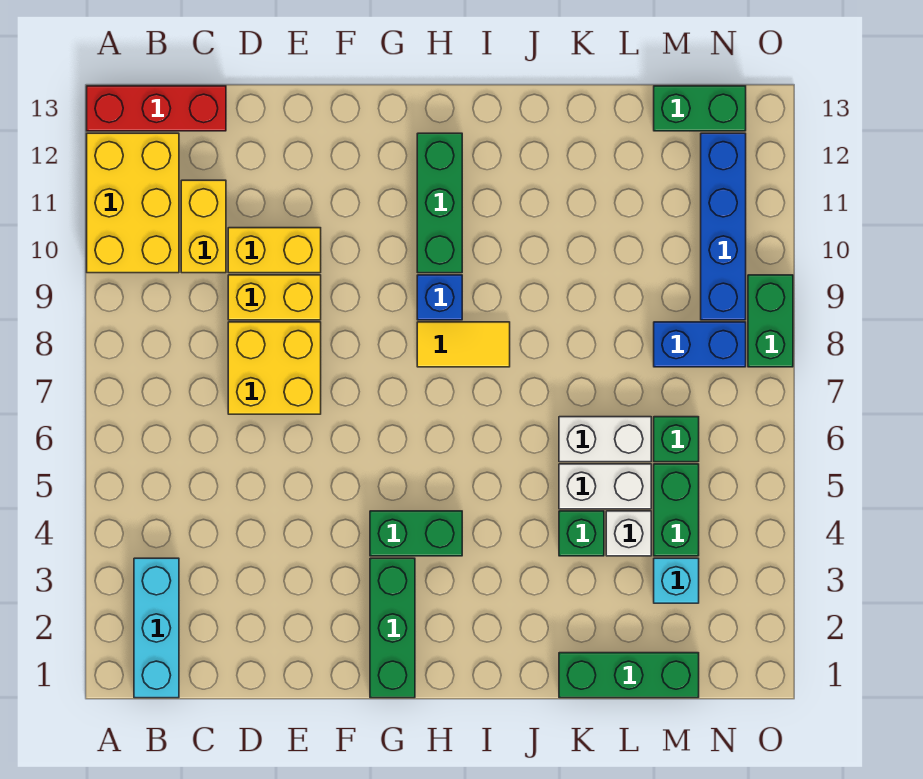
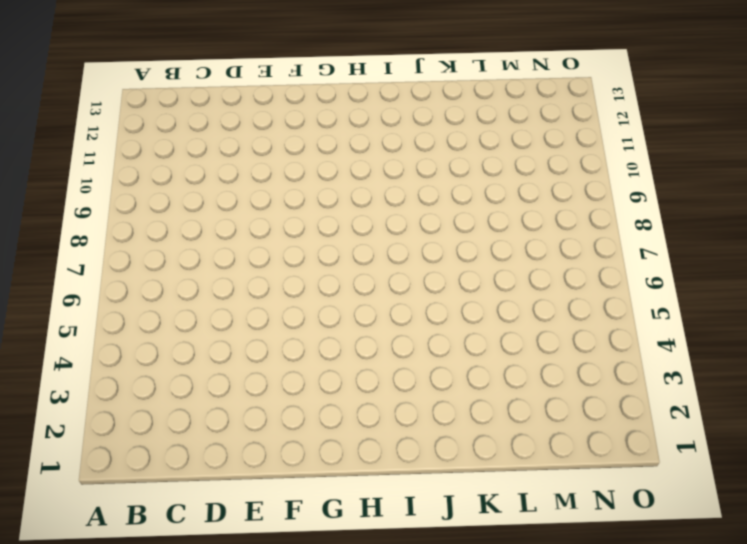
none -> yellow brick A10:B12 level 1
none -> red brick A13:C13 level 1
none -> cyan brick B1:B3 level 1

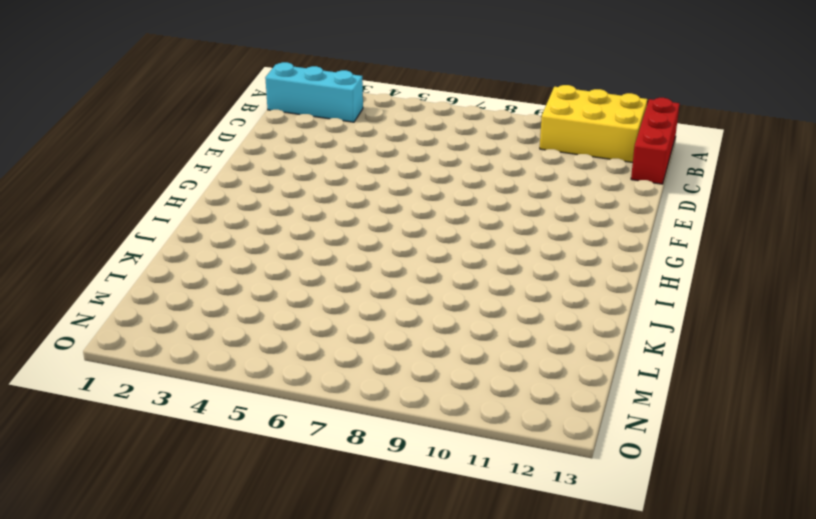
none -> yellow brick C10:C11 level 1
none -> yellow brick D7:E8 level 1
none -> yellow brick D9:E9 level 1

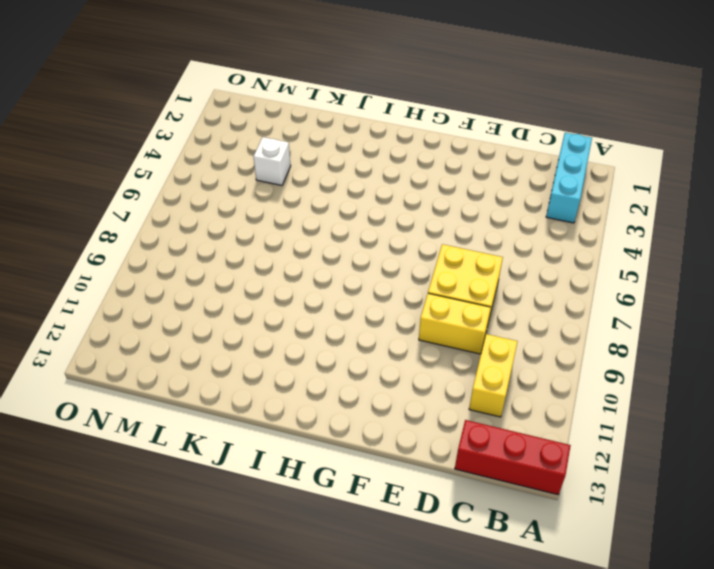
none -> yellow brick A10:B12 level 1
none -> yellow brick D10:E10 level 1
none -> green brick G1:G3 level 1

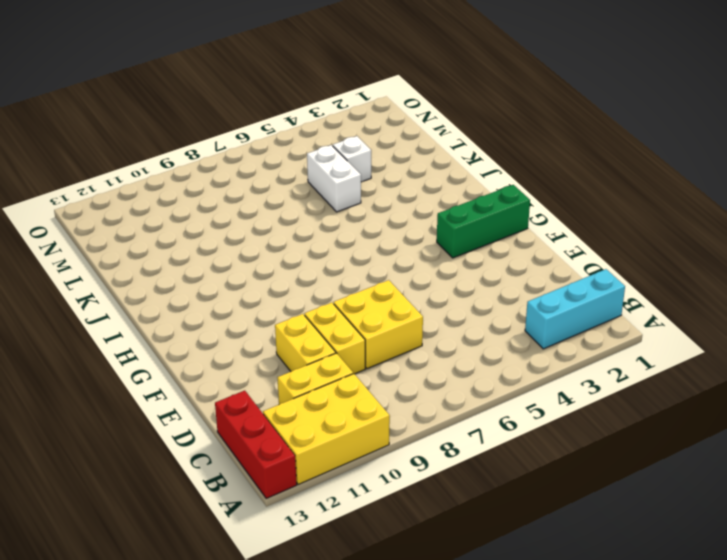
none -> green brick G4:H4 level 1
none -> yellow tile H8:I8 level 1
none -> blue brick H9 level 1

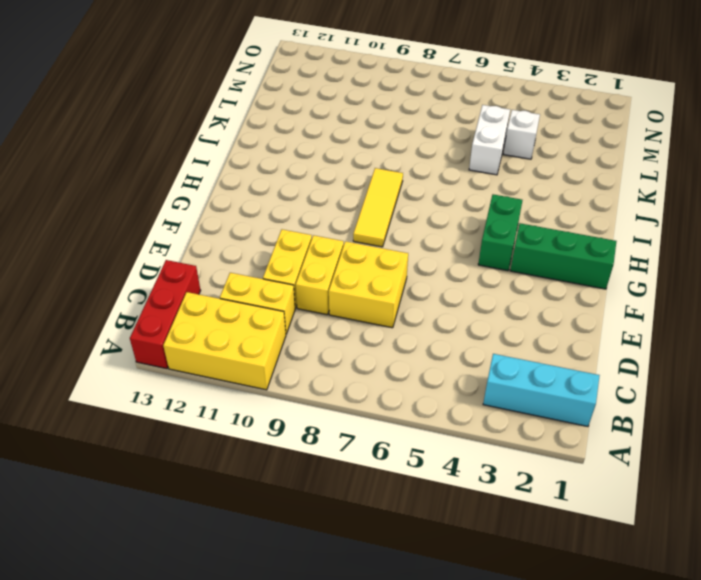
yellow tile G8:I8 level 1 -> yellow tile H8:I8 level 1
none -> blue brick H9 level 1
none -> green brick H10:H12 level 1
none -> green brick K1:M1 level 1

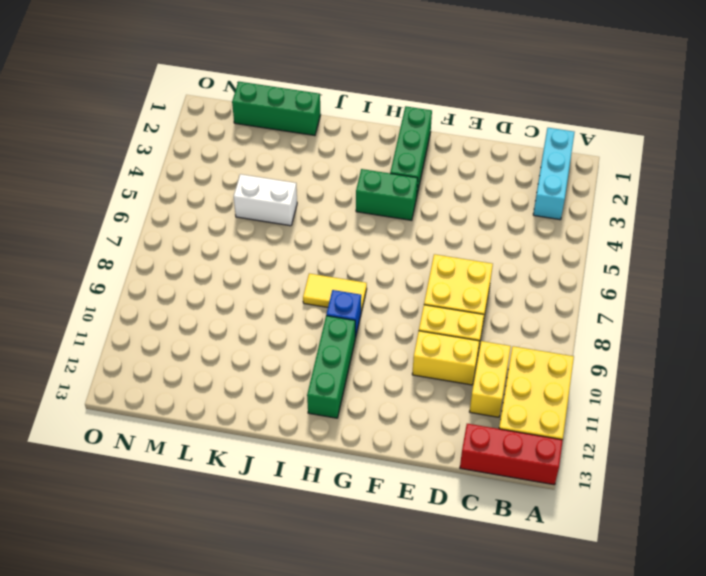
none -> green brick K4 level 1
none -> white brick K6:L6 level 1
none -> white brick L4 level 1

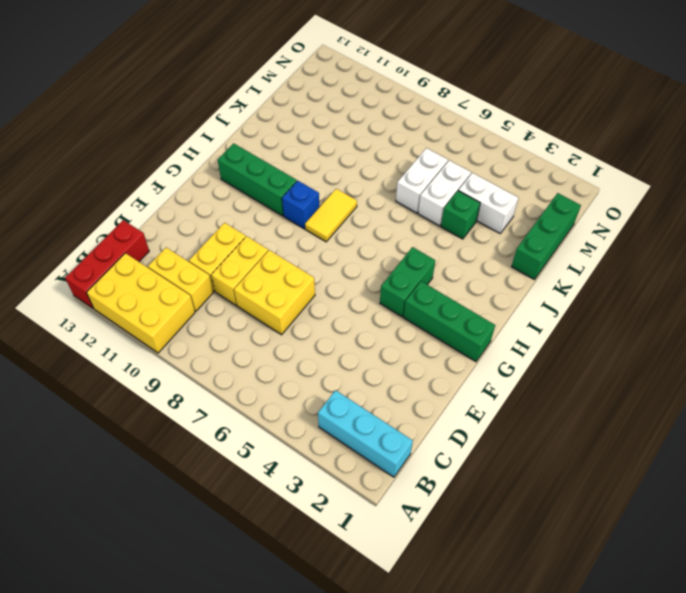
white brick L3:L4 level 1 -> white brick L4 level 1
none -> cyan brick M3 level 1
none -> green brick M4:M5 level 1
none -> green brick M6 level 1

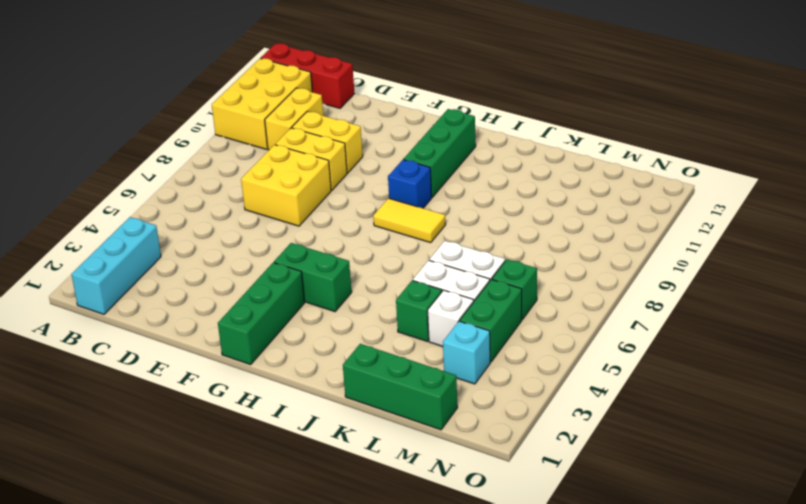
none -> blue brick M8:N8 level 1
none -> green brick M13:N13 level 1
none -> blue brick N9:N12 level 1

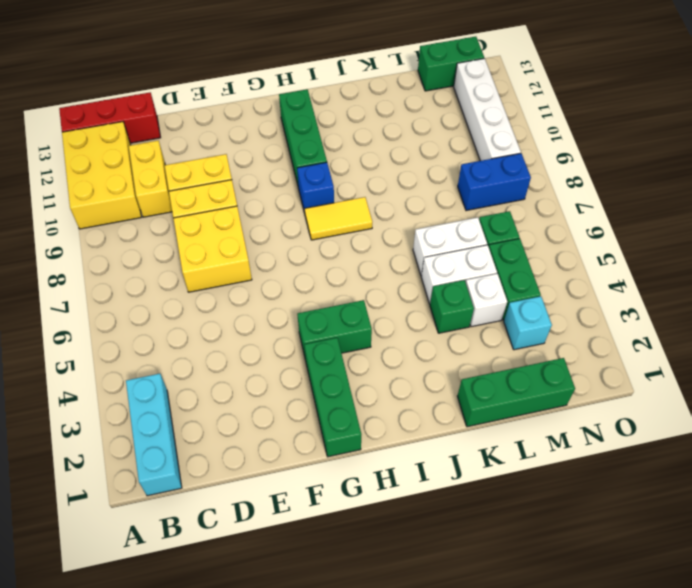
white brick N9:N12 level 1 -> blue brick N9:N12 level 1
none -> green brick O8:O9 level 1

